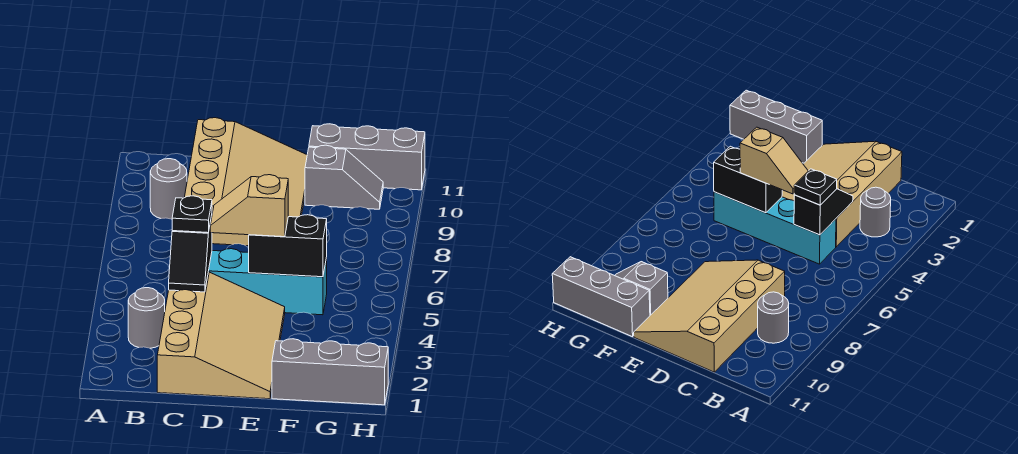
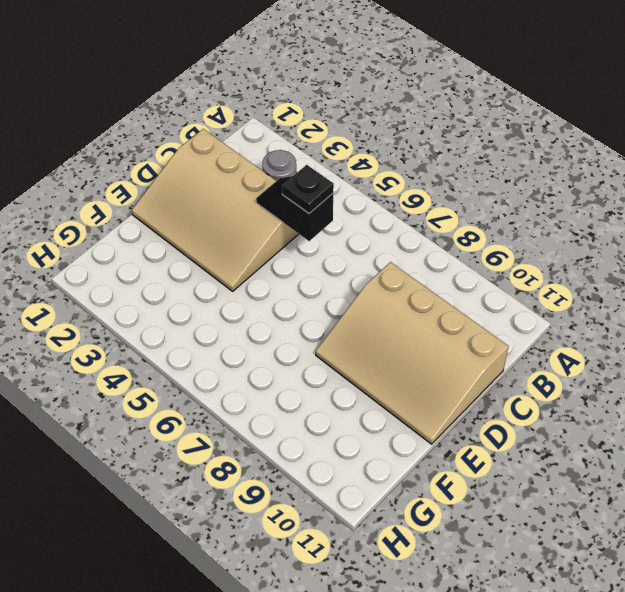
none -> grey round brick B9 level 1
none -> cyan brick C5:F5 level 1
none -> grey brick F1:H1 level 1

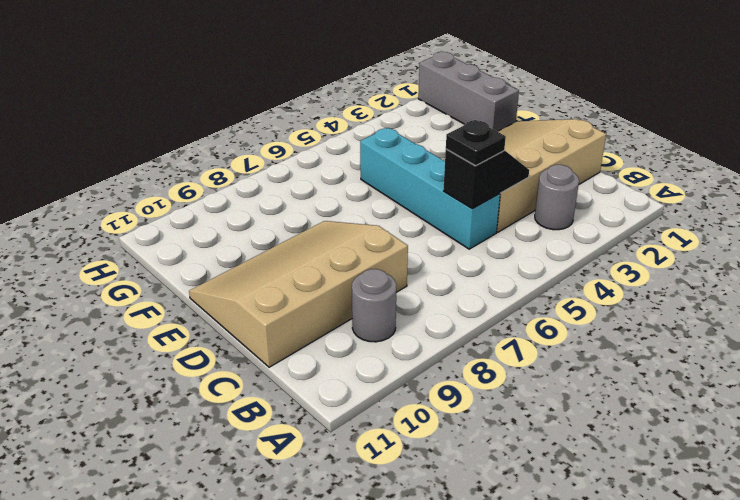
none -> grey slope F10:G10 level 1 top F
none -> grey brick F11:H11 level 1
none -> black brick E5:F5 level 2

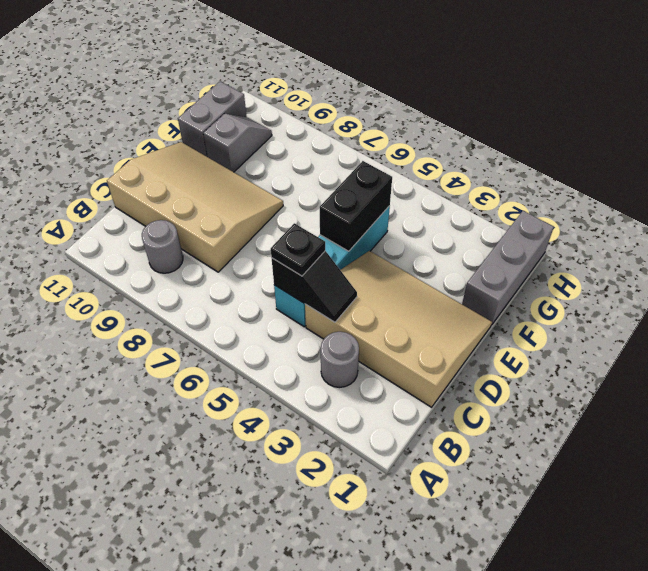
grey brick F11:G11 level 1 -> grey brick F11:H11 level 1
none -> tan slope D5:E5 level 3 top E

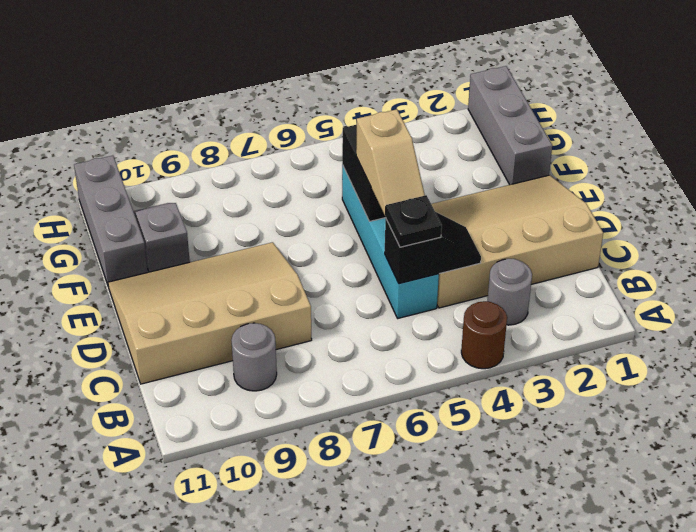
brown round brick A4 level 1 -> none

